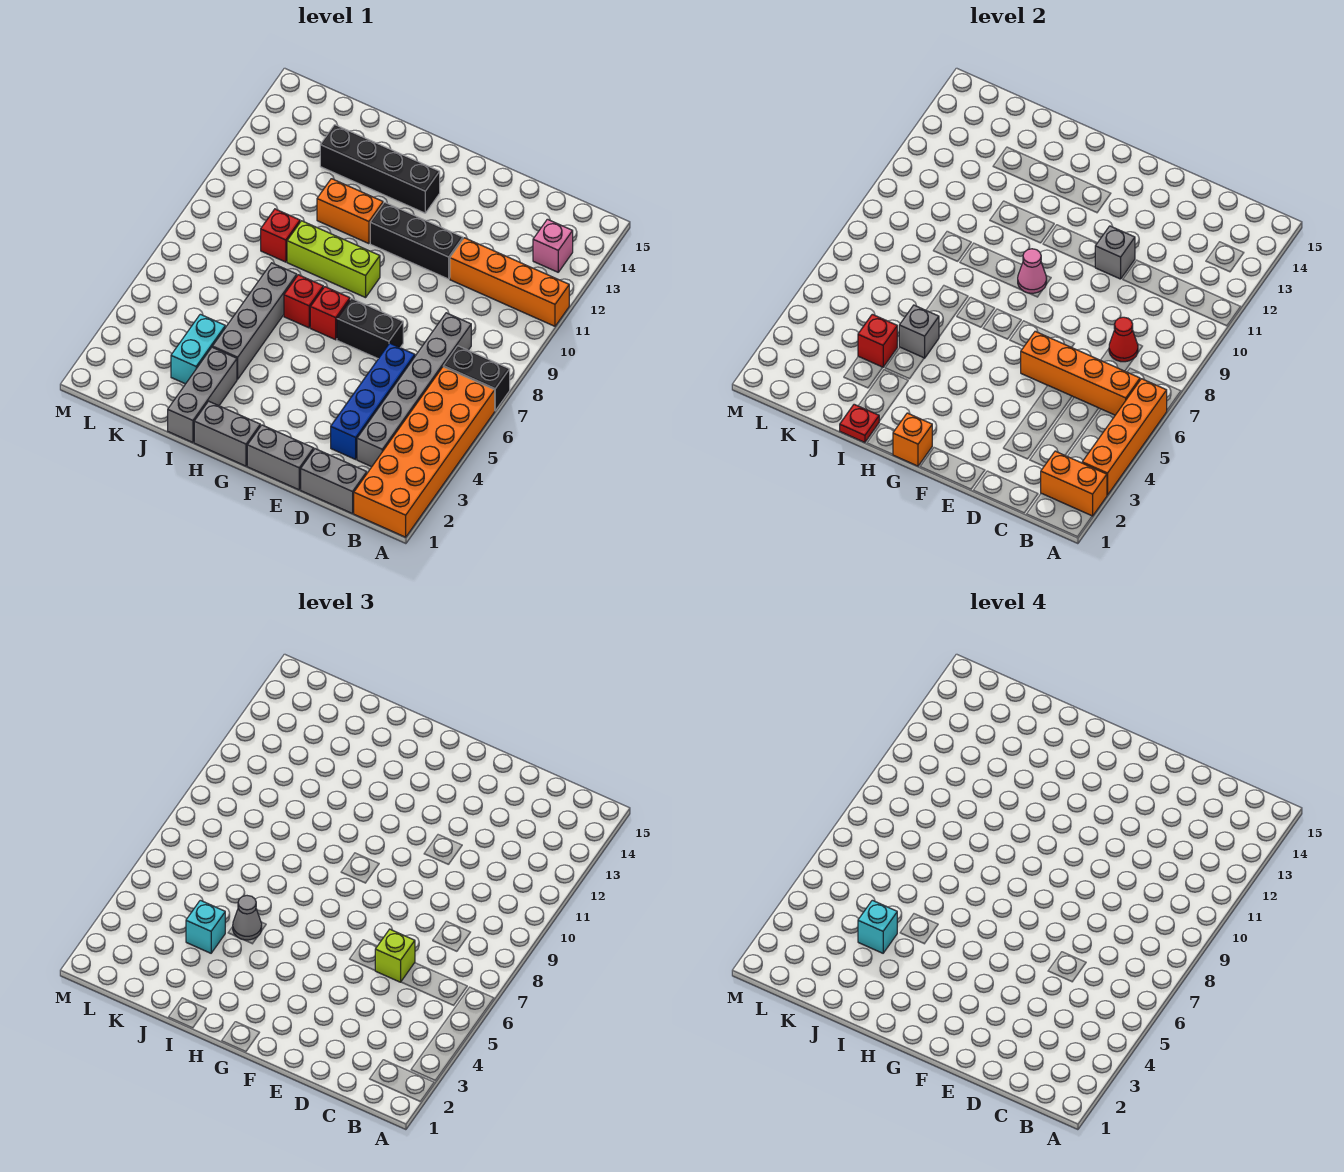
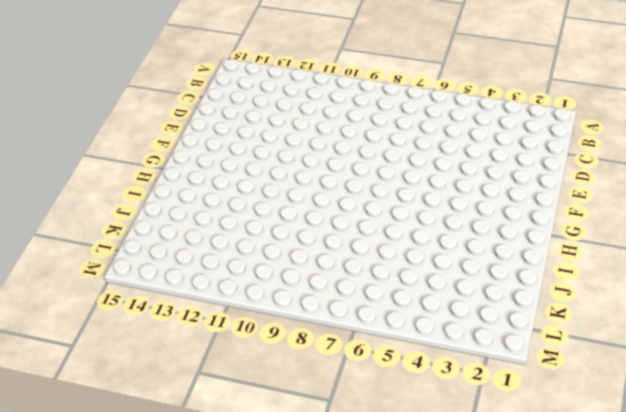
none -> orange brick A1:B6 level 1
none -> black brick A7:B7 level 1
none -> orange brick A11:D11 level 1
none -> pink brick B13 level 1

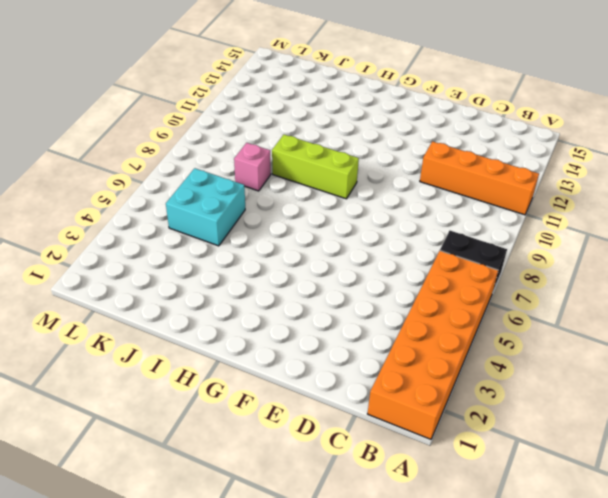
cyan brick J5:K6 level 1 -> none
pink brick J8 level 1 -> pink brick B13 level 1
none -> grey brick C1:D1 level 1
none -> grey brick C3:C8 level 1
none -> blue brick D3:D6 level 1
none -> grey brick E1:F1 level 1

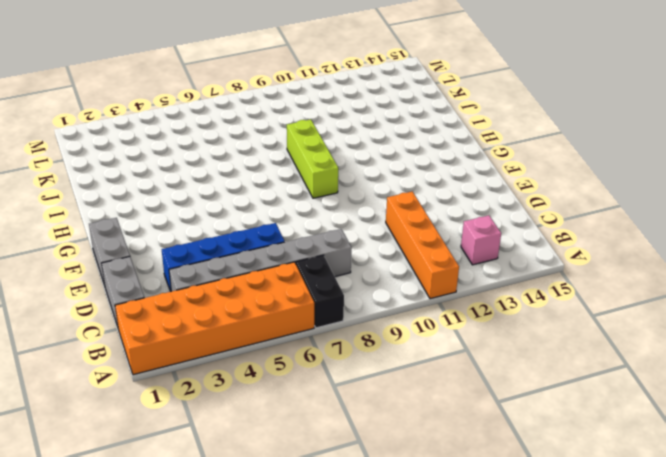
none -> black brick E7:F7 level 1
none -> black brick E11:G11 level 1
none -> grey brick G1:H1 level 1
none -> red brick G7 level 1

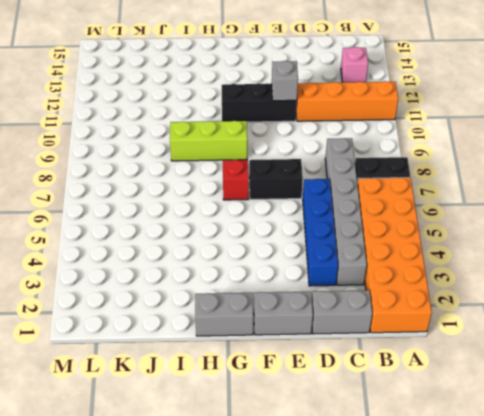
none -> black brick G13:J13 level 1
none -> red brick H7 level 1
none -> orange brick H11:I11 level 1
none -> grey brick I1:I3 level 1

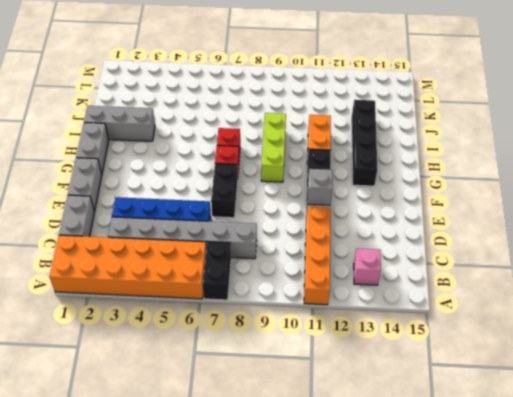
none -> grey brick I4:I7 level 1
none -> cyan brick J3:J4 level 1
none -> red brick J9 level 1
none -> orange brick A2:B2 level 2

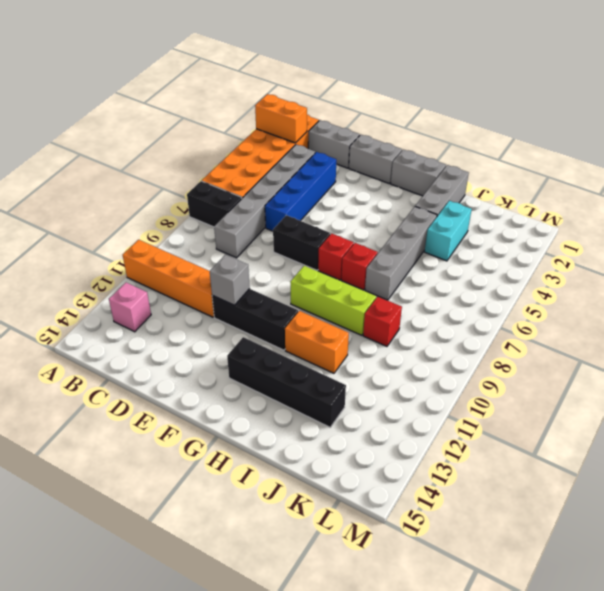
none -> orange brick A3:A6 level 2
none -> orange brick B6:E6 level 2
none -> red cone C8 level 2
none -> orange brick G1 level 2

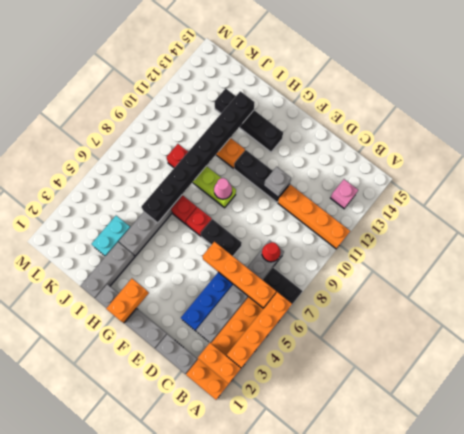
orange brick G1:G2 level 2 -> orange brick G1 level 2
black brick I6:I13 level 2 -> none
none -> red plate I1 level 2
none -> grey brick I5 level 2
none -> red brick J4 level 2
none -> lime brick D6 level 3

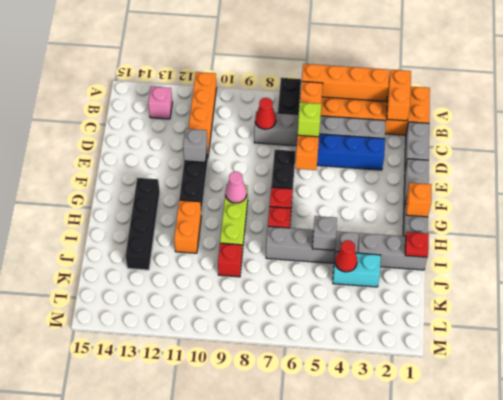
red cone J4 level 2 -> red brick J4 level 2
none -> grey cone I5 level 3
none -> cyan brick J4 level 3
none -> cyan brick J4 level 4

